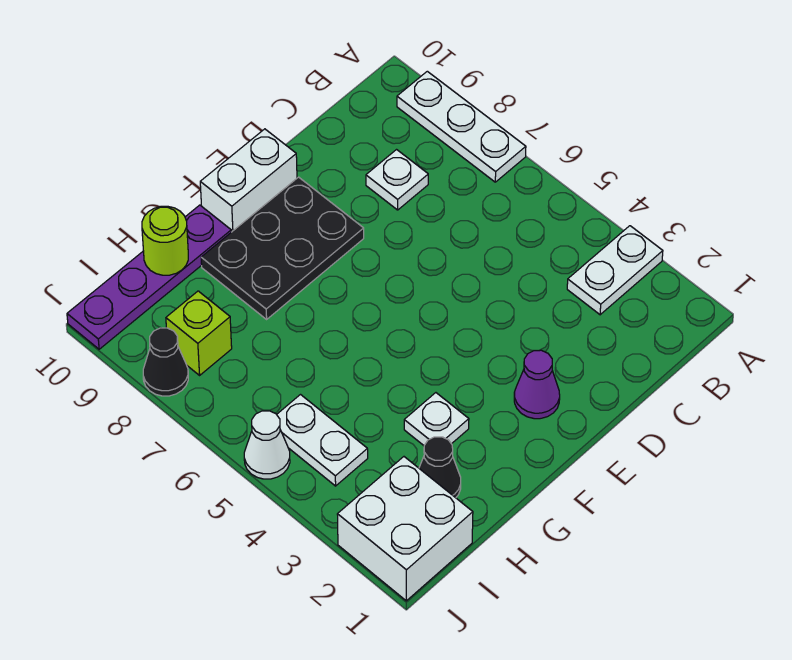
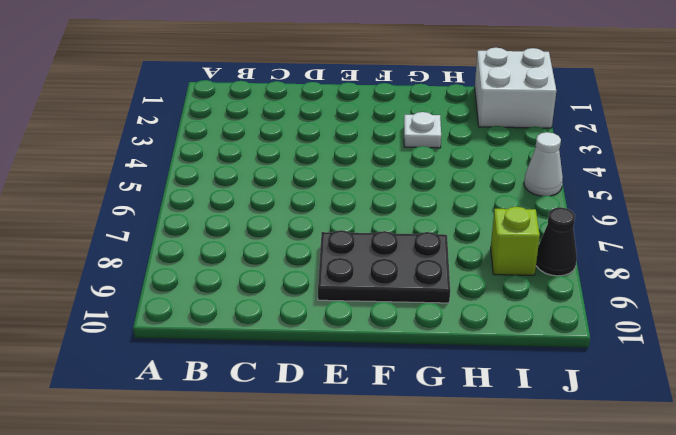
none -> white plate A3:B3 level 1
none -> white plate A7:A9 level 1
none -> white plate C8 level 1

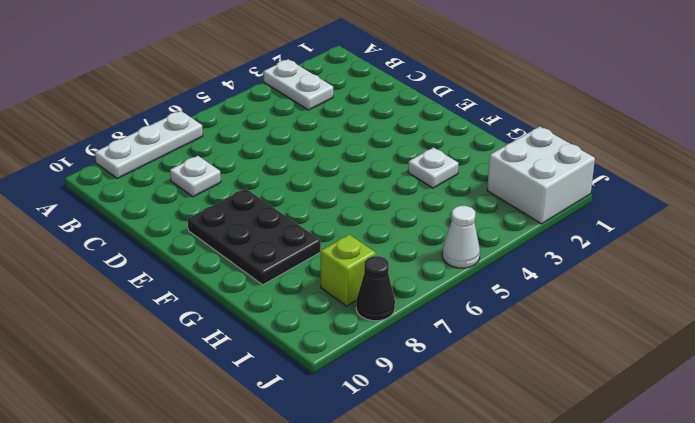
none -> purple cone E2 level 1
none -> white brick E10:F10 level 1
none -> purple plate G10:J10 level 1

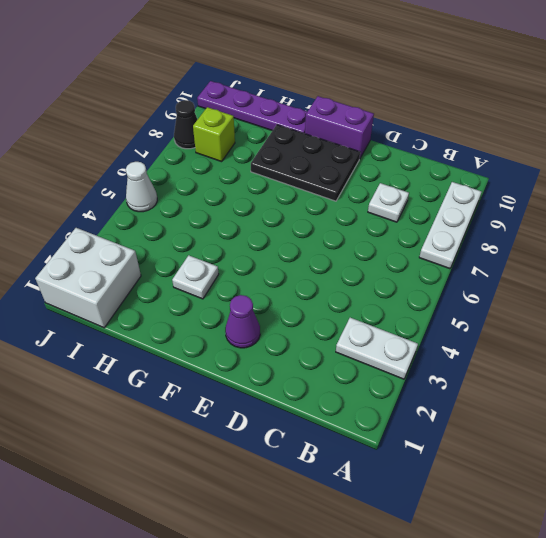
purple brick E10:F10 level 1 -> white brick E10:F10 level 1
none -> black cone H2 level 1
none -> white plate I4:I5 level 1
none -> lime round brick H10 level 2

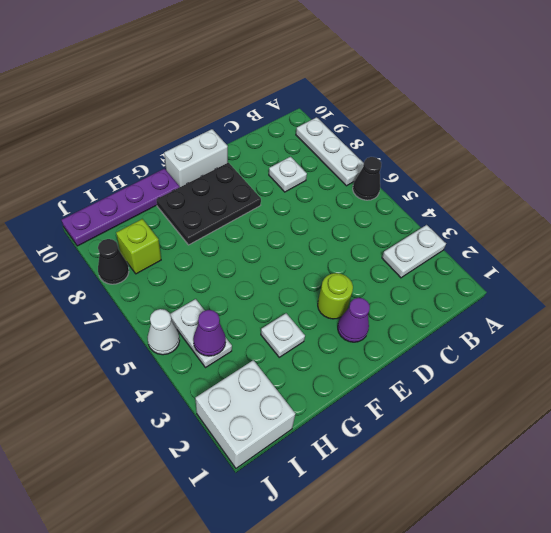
black cone A6 level 1 -> black cone H2 level 1
lime round brick E3 level 1 -> lime round brick H10 level 2
purple cone I4 level 2 -> none

